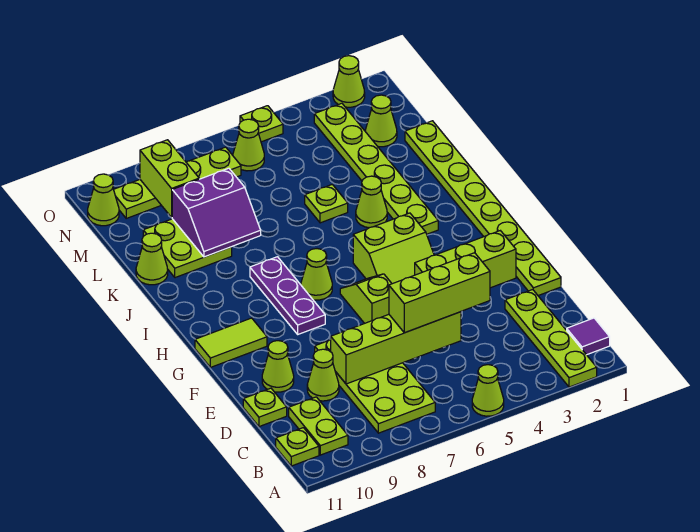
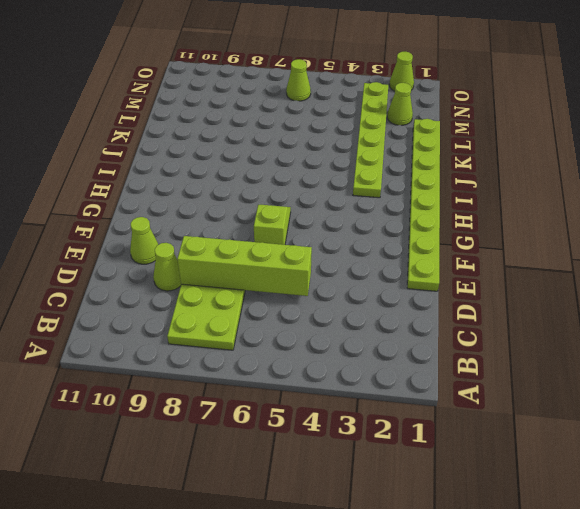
none -> lime plate A2:D2 level 1
none -> lime cone A5 level 1
none -> purple tile B1 level 1
none -> lime plate B10:C10 level 1

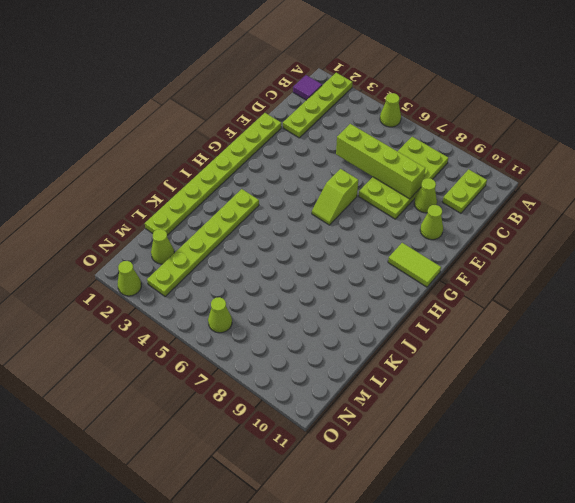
none -> lime plate B11 level 1
none -> lime plate D11 level 1
none -> lime brick F2:F4 level 1
none -> lime slope G4:H5 level 1 top H

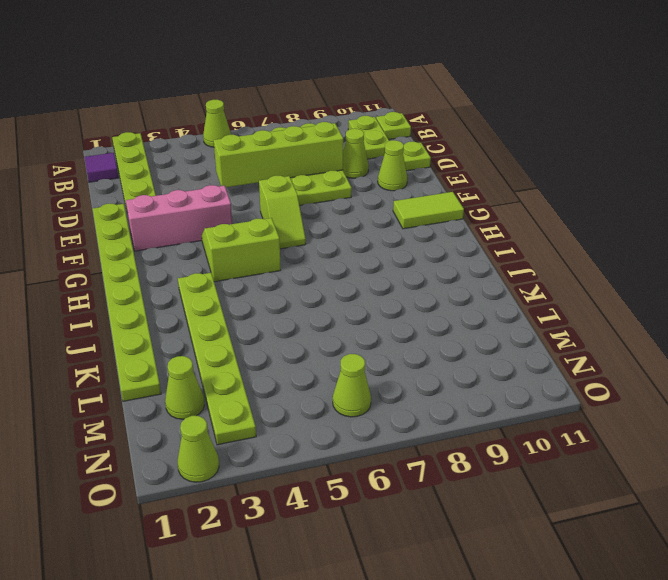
pink brick F2:F4 level 1 -> lime brick F2:F4 level 1
none -> purple plate G8:I8 level 1
none -> lime cone H7 level 1
none -> lime cone J4 level 1
none -> lime plate K5 level 1

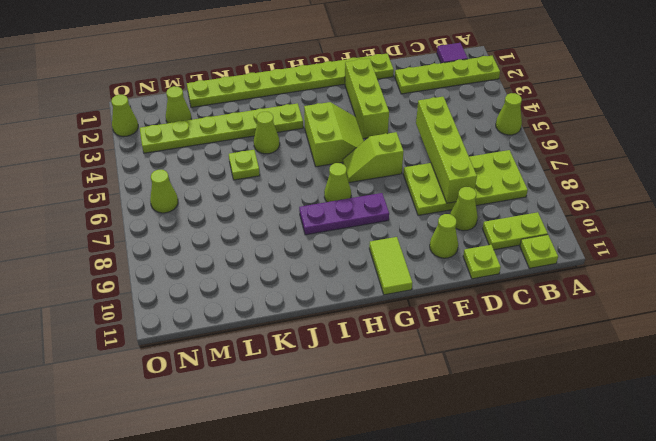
none -> lime plate K9:L10 level 1
none -> lime cone K11 level 1
none -> lime plate N7:N10 level 1
none -> lime cone N11 level 1

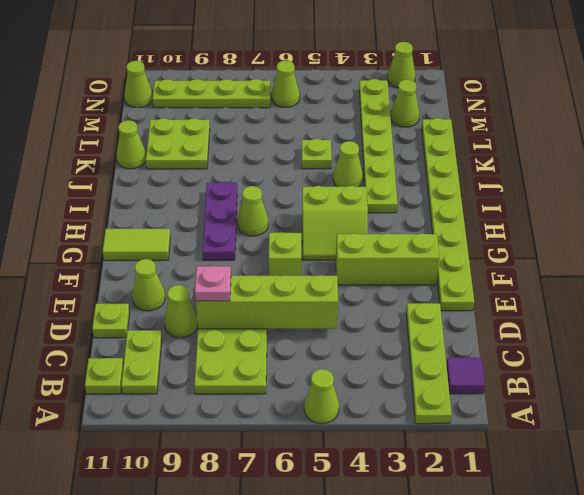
pink plate D8 level 3 -> none
none -> lime plate O5 level 1
none -> purple slope K8:L9 level 2 top L
none -> lime brick M9:N9 level 2
none -> lime brick D4:D6 level 3

